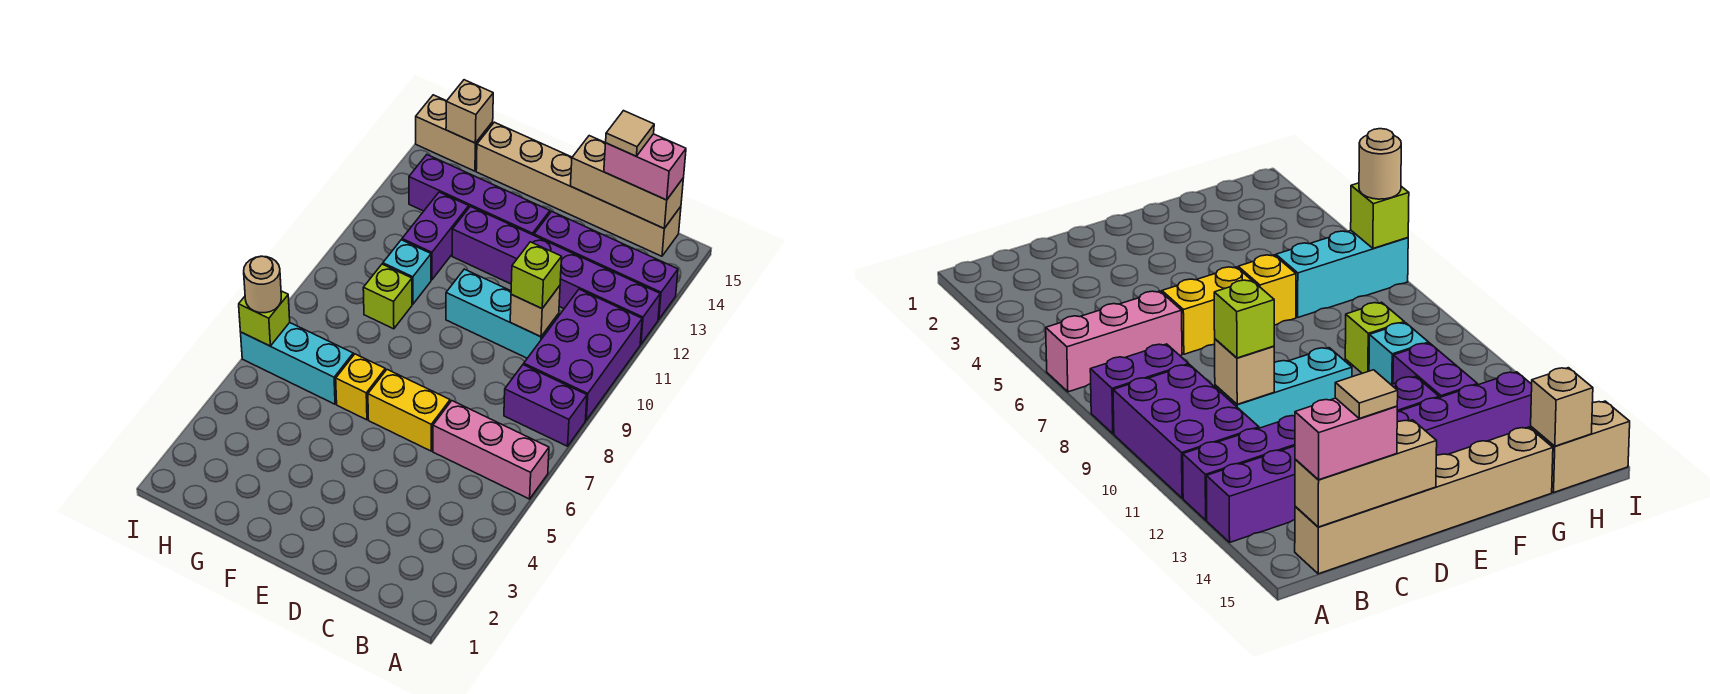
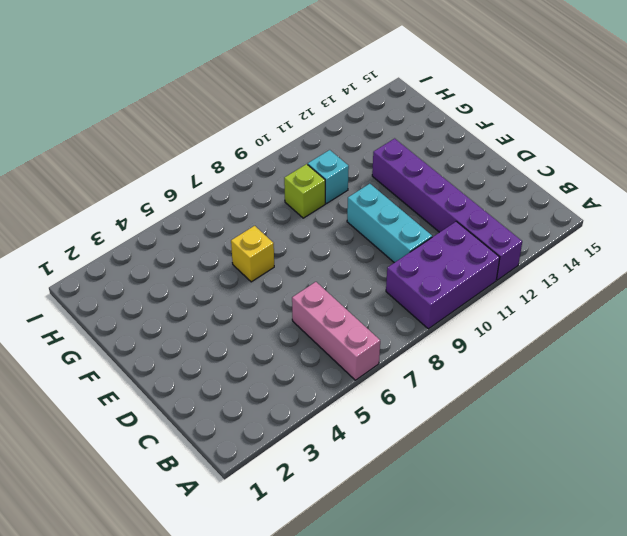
none -> purple brick A8:B8 level 1
none -> purple brick A13:D13 level 1
none -> tan brick B15:G15 level 1

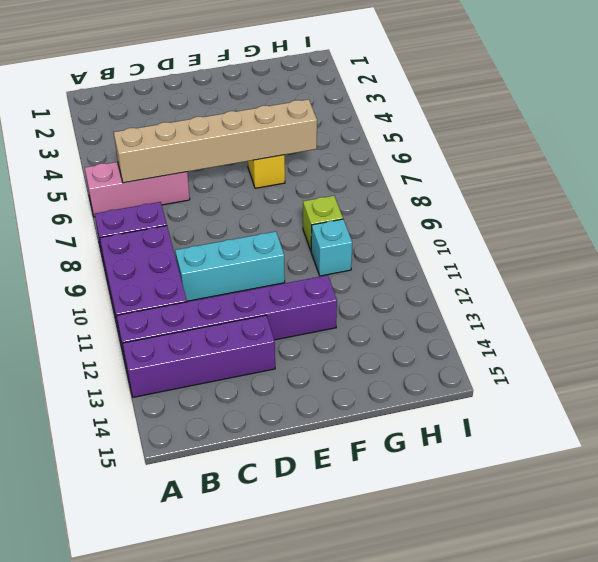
tan brick B6:G6 level 2 -> tan brick B15:G15 level 1
none -> yellow brick D6:E6 level 1
none -> purple brick E13:H13 level 1
none -> cyan brick G6:I6 level 1

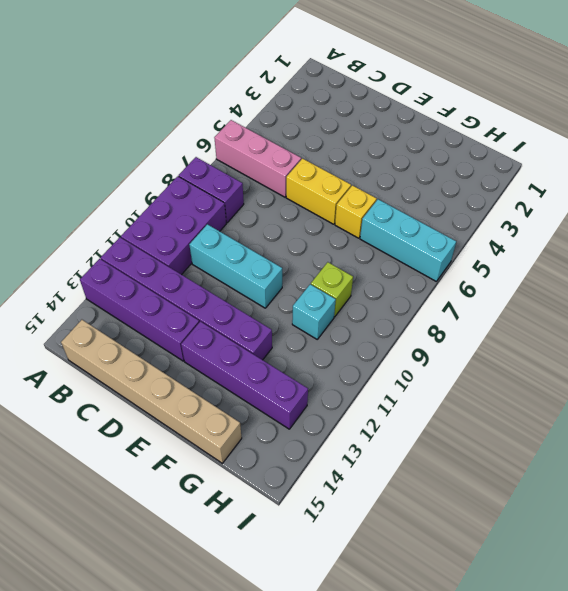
none -> purple brick G11:G12 level 1
none -> tan brick H15:I15 level 1
none -> tan brick B15:D15 level 2

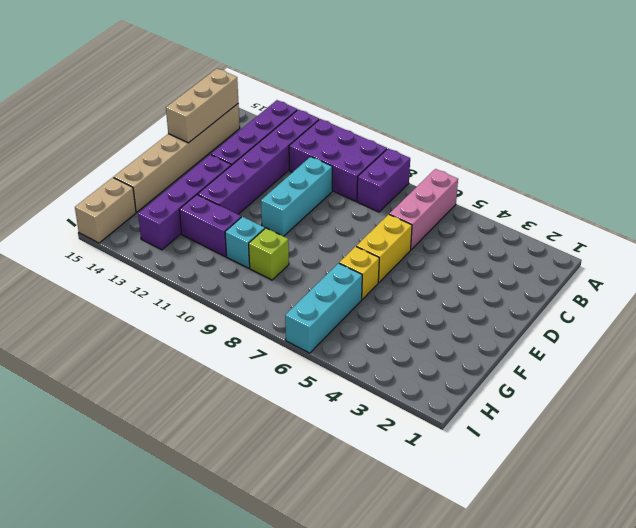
none -> tan brick C10 level 2
none -> tan brick H15 level 2
none -> lime brick I6 level 2

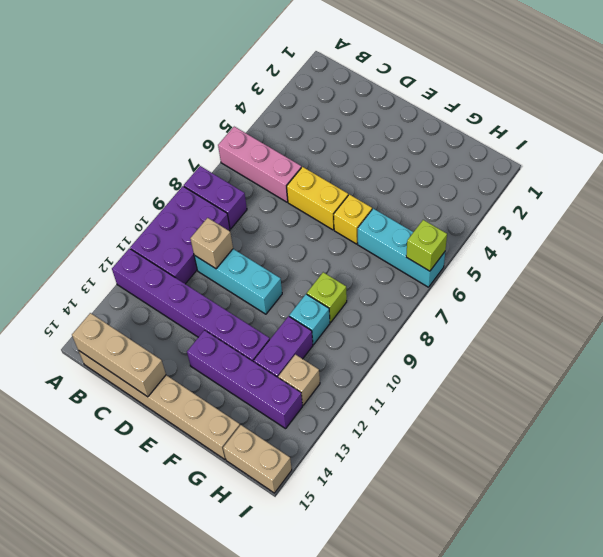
tan brick H12 level 1 -> tan brick H15 level 2
none -> purple brick A13:D13 level 1
none -> pink brick B15:C15 level 3
none -> lime brick C10 level 3

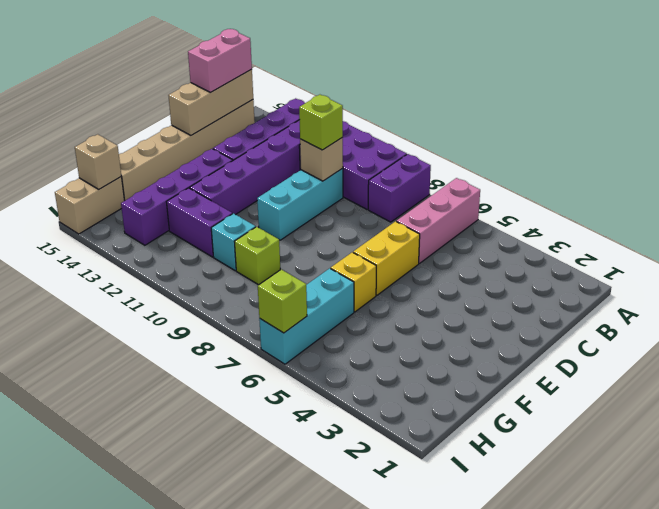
none -> tan round brick I6 level 3
none -> tan tile C15 level 4

